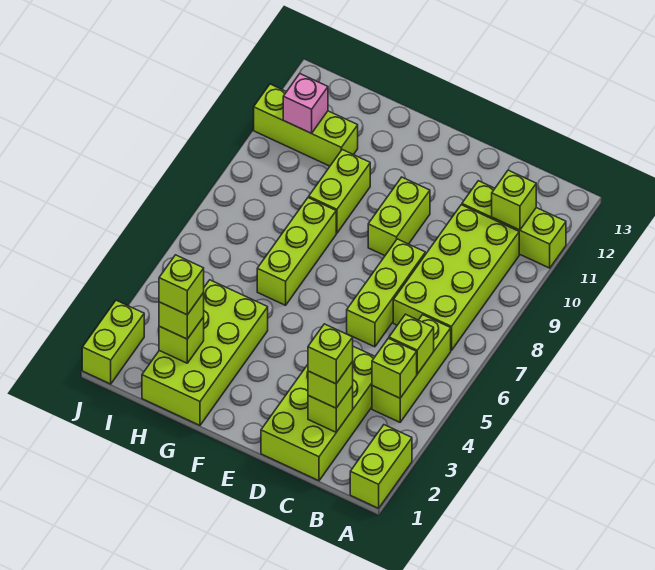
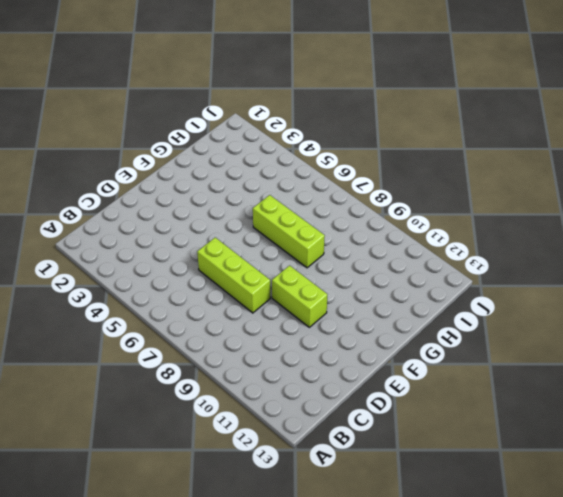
none -> lime brick A1:A2 level 1
none -> lime brick A11:C11 level 1
none -> lime brick B4:B6 level 1

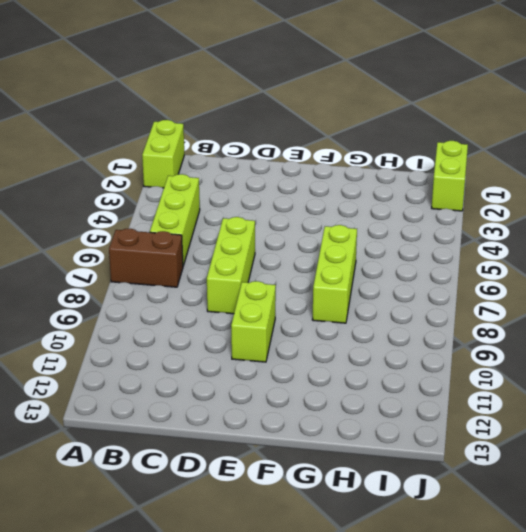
brown brick A7:B7 level 1 -> lime brick B7:C10 level 1
none -> lime brick A11:C11 level 1
none -> lime brick C1:D4 level 1
none -> lime brick G1:H4 level 1

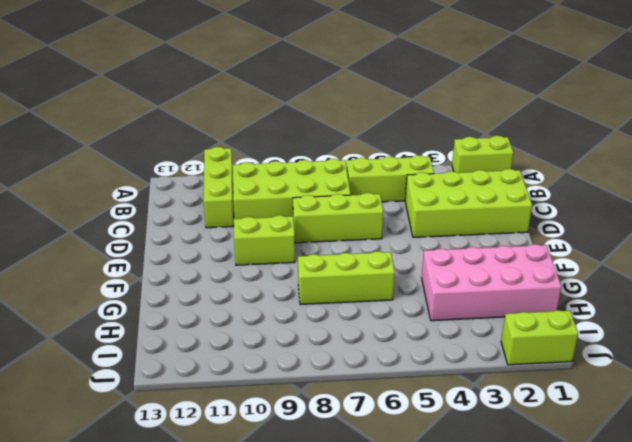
pink brick G1:H4 level 1 -> lime brick G1:H4 level 1
none -> lime brick G9:G10 level 1
none -> lime brick H11:J11 level 1
none -> lime brick B4 level 2

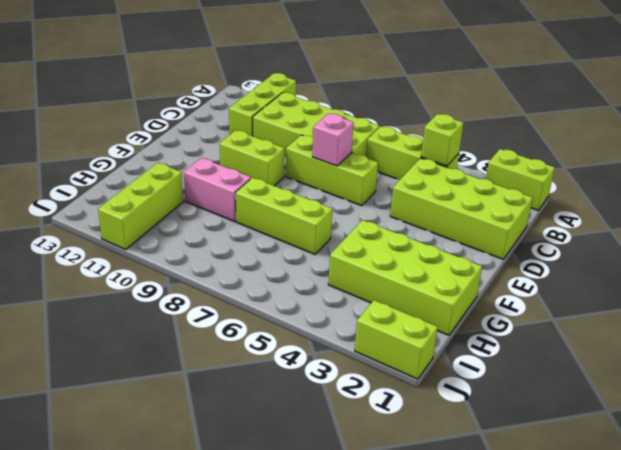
pink brick D7 level 2 -> pink brick I11 level 2
pink brick G9:G10 level 1 -> lime brick G9:G10 level 1
none -> lime brick B5 level 2
none -> lime brick B11 level 2
none -> lime brick C2 level 2

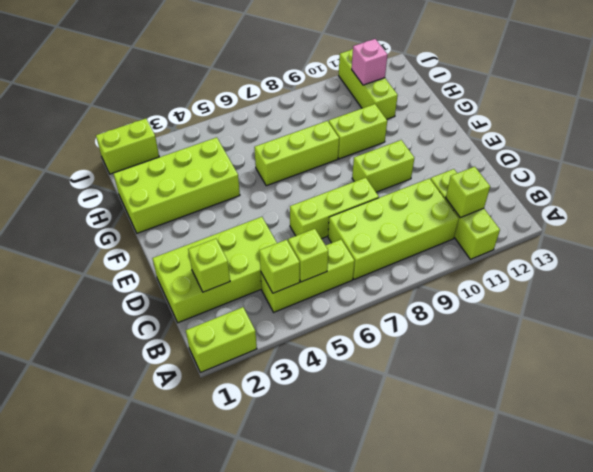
none -> lime brick H2 level 2
none -> lime brick C2 level 3
none -> lime brick H2 level 3

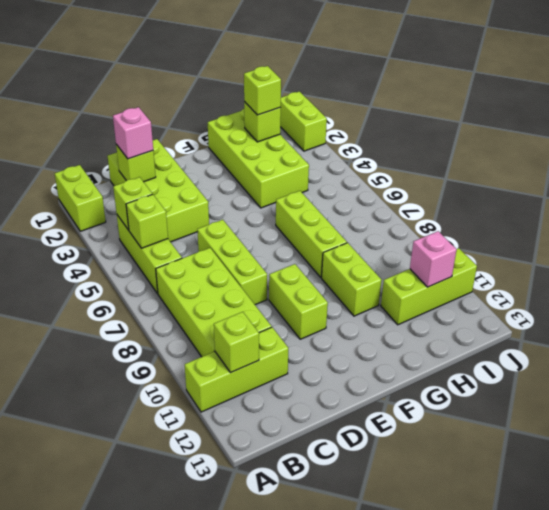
pink brick C2 level 3 -> lime brick C2 level 3
none -> lime brick C2 level 4
none -> lime brick H2 level 4

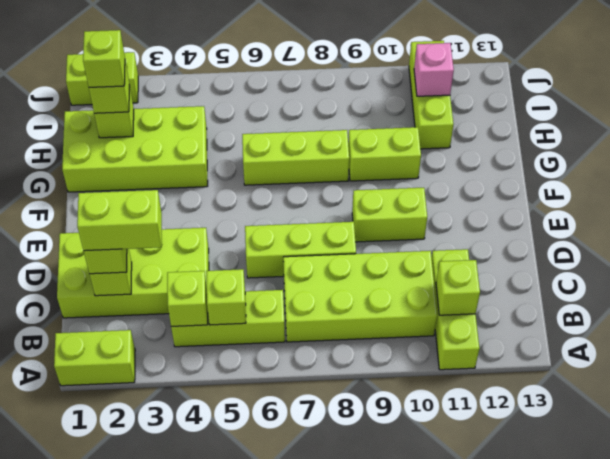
lime brick C2:C3 level 4 -> lime brick C2 level 4

